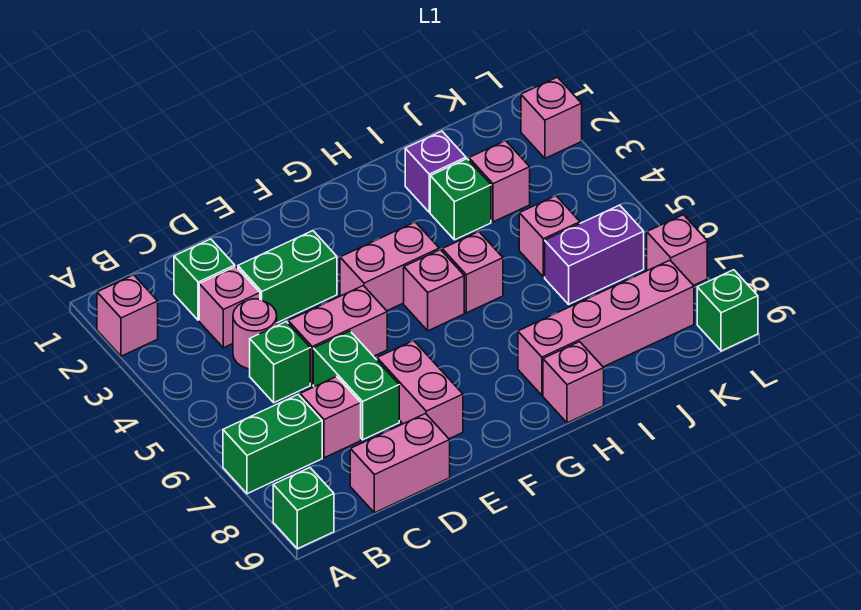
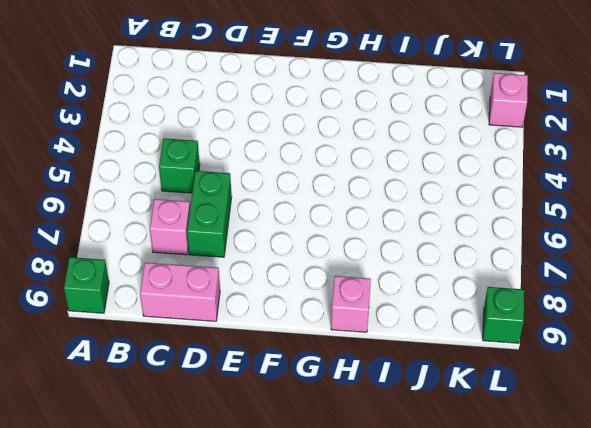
none -> pink brick A2 level 1
none -> green brick A7:B7 level 1
none -> green brick C2 level 1

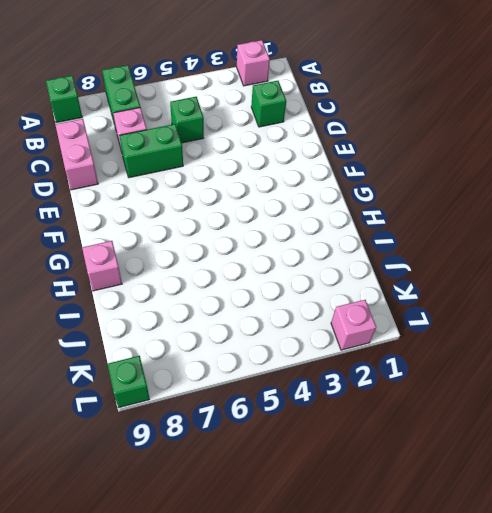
none -> pink brick C3 level 1
none -> pink round brick C4 level 1
none -> green brick D3:E3 level 1

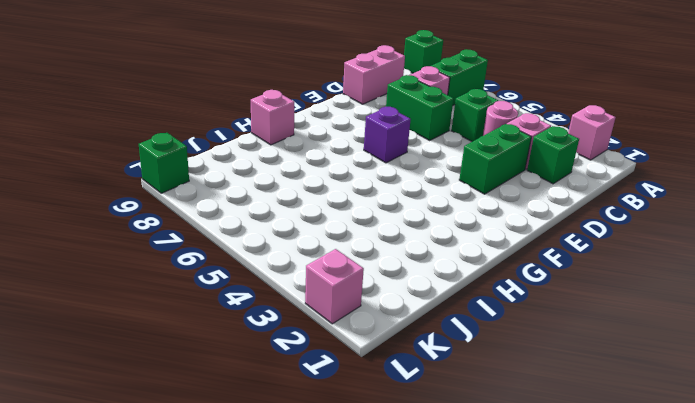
purple brick F6 level 1 -> purple brick I2 level 1
none -> pink brick D5:E5 level 1
none -> pink brick E7:E8 level 1
none -> pink brick F4:G4 level 1

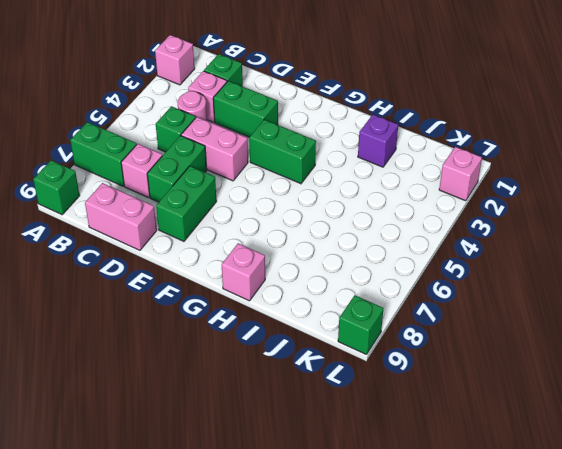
green brick E7:E8 level 1 -> pink brick E7:E8 level 1
green brick F4:G4 level 1 -> pink brick F4:G4 level 1
none -> pink brick G5 level 1
none -> pink brick H5 level 1
none -> pink brick H8:K8 level 1

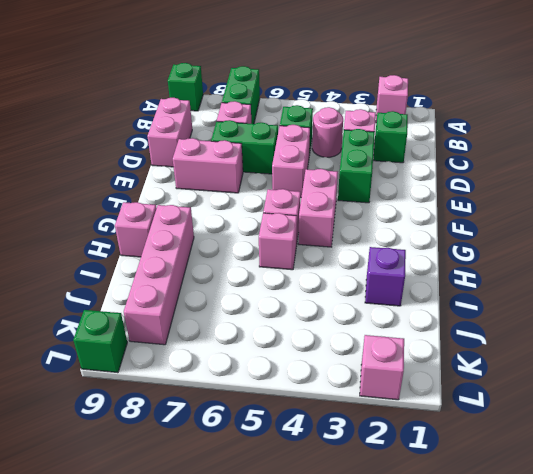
none -> green brick I3 level 1
none -> pink brick J3 level 1
none -> pink brick J5 level 1

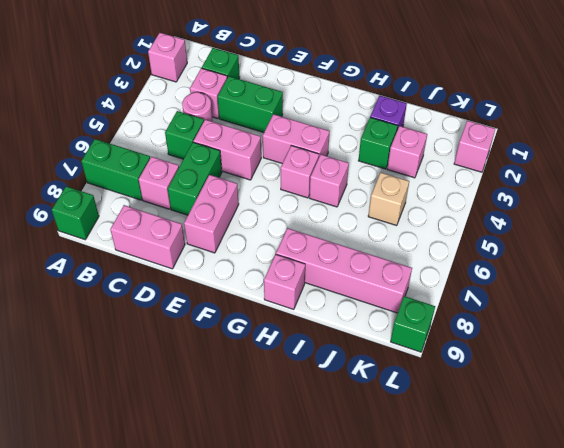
tan brick J5 level 1 -> pink brick J5 level 1
none -> purple brick J6:K6 level 1
none -> pink brick L7 level 1

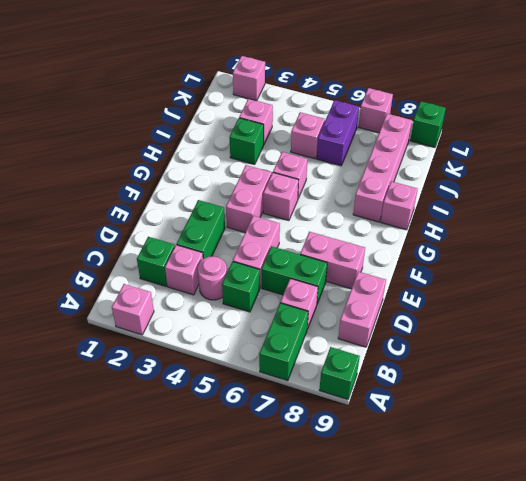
none -> purple brick I2 level 1

